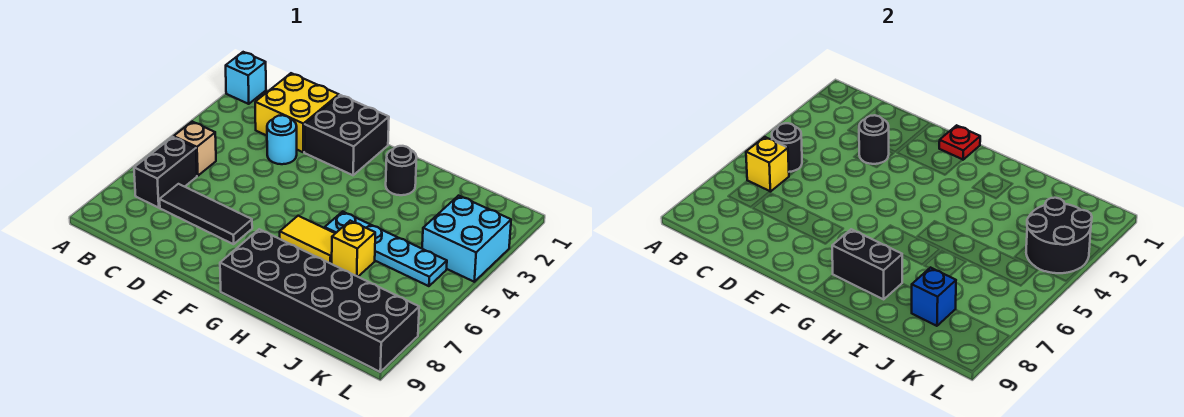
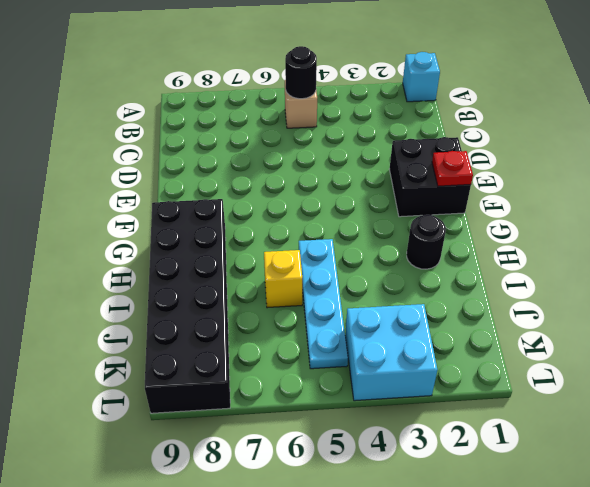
none -> black brick B6:B7 level 1
none -> yellow brick C1:D2 level 1
none -> black tile C7:E7 level 1

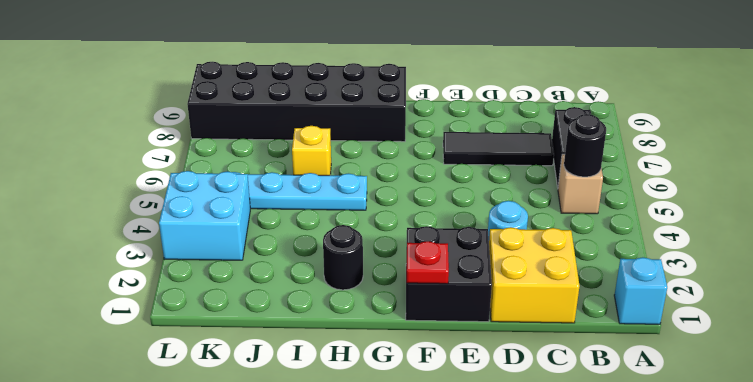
none -> yellow tile G6:H6 level 1
none -> yellow brick B6 level 2
none -> black round brick D3 level 2

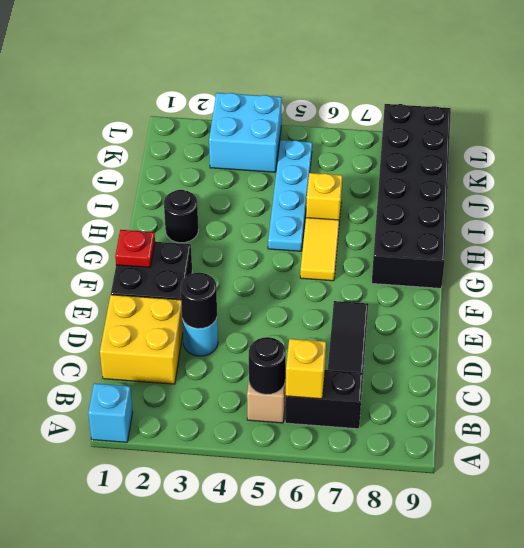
none -> black brick G8:H8 level 2
none -> blue brick J8 level 2
none -> black round brick K3:L4 level 2

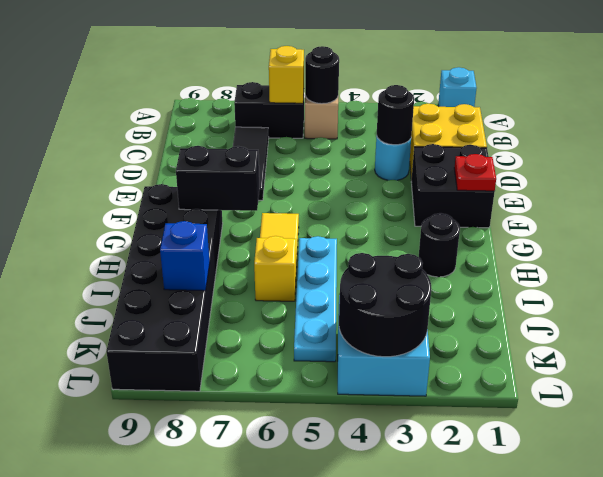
black brick G7:G8 level 2 -> black brick G8:H8 level 2

